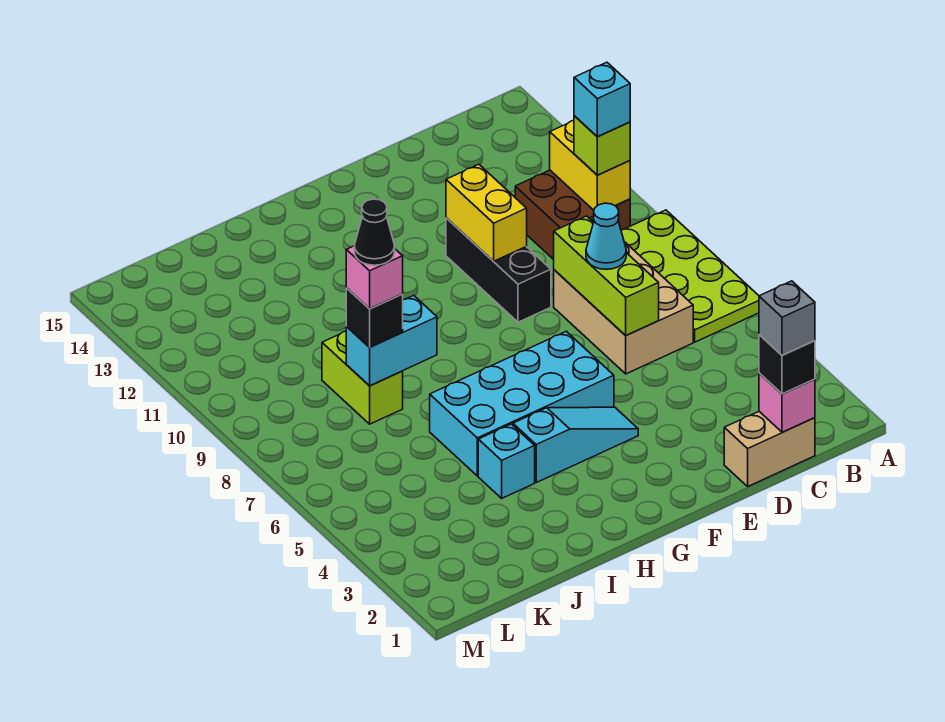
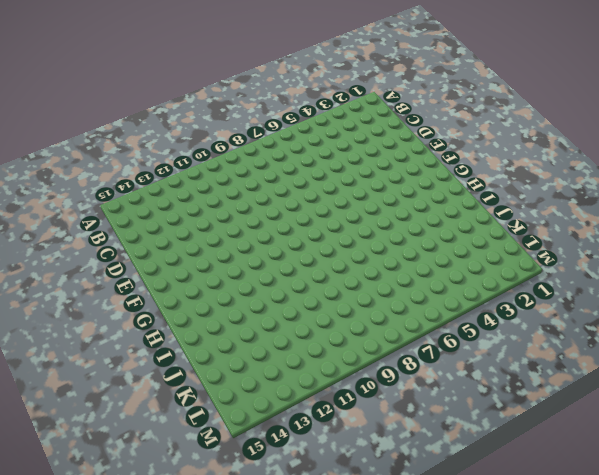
none -> lime plate A6:B9 level 1
none -> brown brick B10:C11 level 1
none -> tan brick C1:D1 level 1

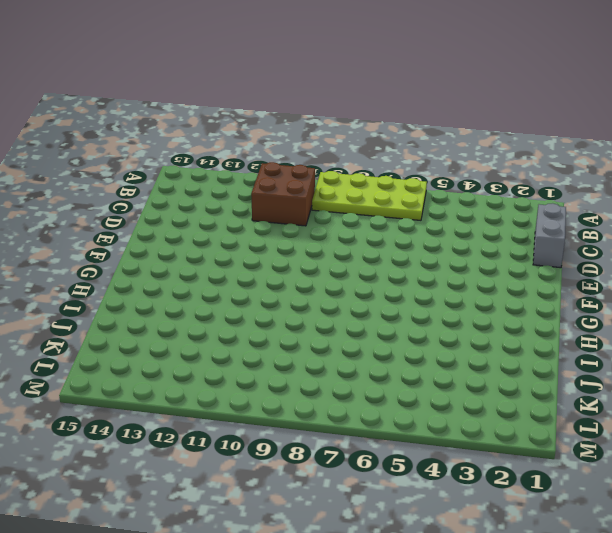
grey brick C1:D1 level 1 -> tan brick C1:D1 level 1
none -> tan brick C6:D8 level 1
none -> black brick E9:E11 level 1
none -> cyan slope F4:H4 level 1 top H

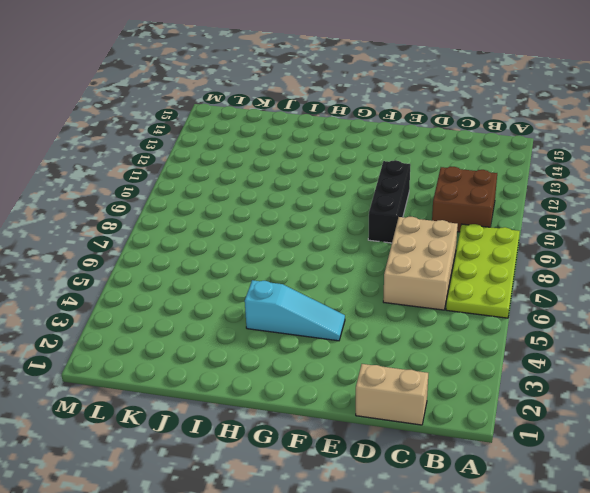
none -> cyan brick F5:I6 level 1
none -> cyan brick I4 level 1
none -> lime brick J8:J9 level 1

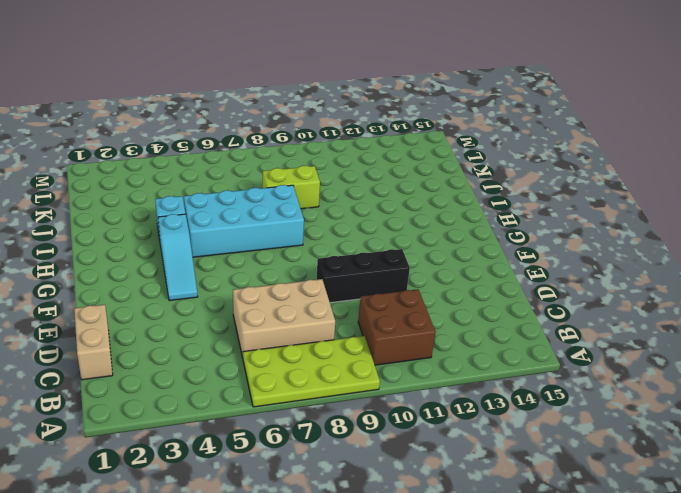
cyan brick H5:I8 level 1 -> cyan brick F5:I6 level 1
none -> yellow brick B10:B11 level 2
none -> pink brick C1 level 2
none -> lime brick D6:D8 level 2

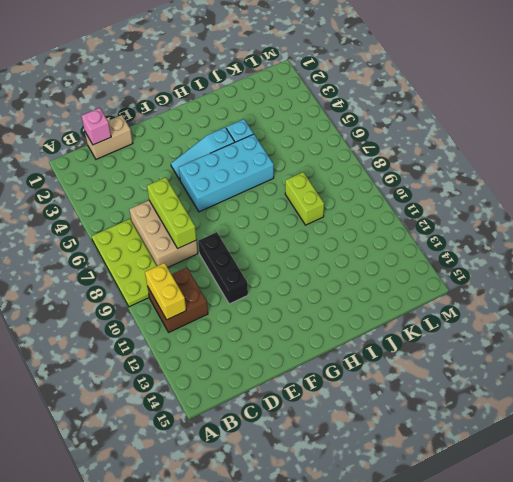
none -> yellow brick E10:E11 level 2
none -> cyan brick I8:J8 level 2
none -> lime brick B10 level 3

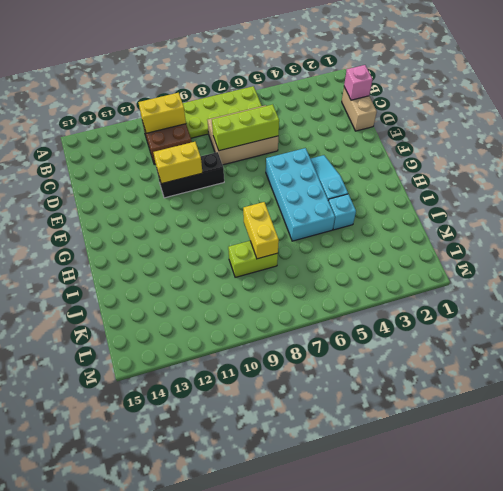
yellow brick I8:J8 level 2 -> cyan brick I8:J8 level 2
none -> lime brick B10 level 3
none -> black brick C1 level 3
none -> cyan cone D7 level 3

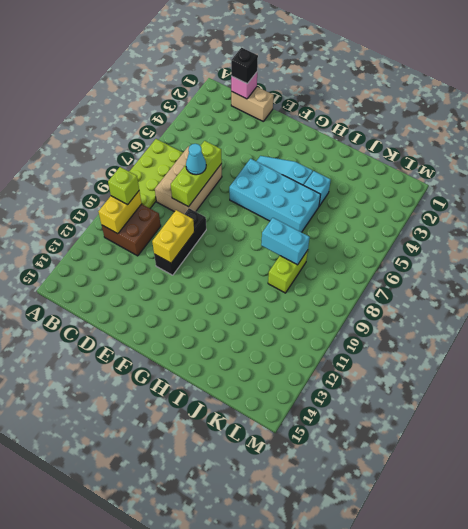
none -> black brick J8 level 3
none -> cyan brick B10 level 4
none -> grey brick C1 level 4

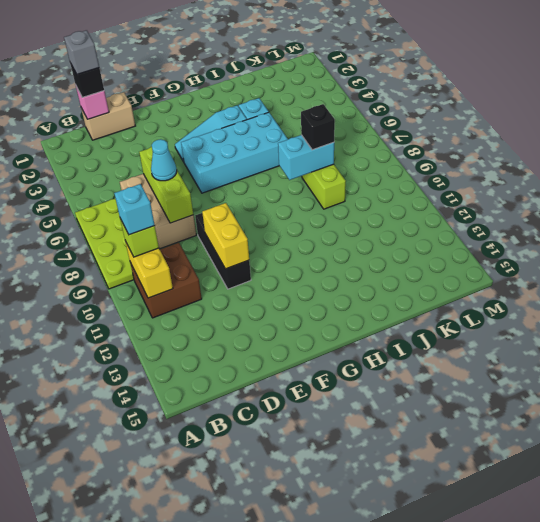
none -> pink brick J8 level 4
none -> black cone J8 level 5

